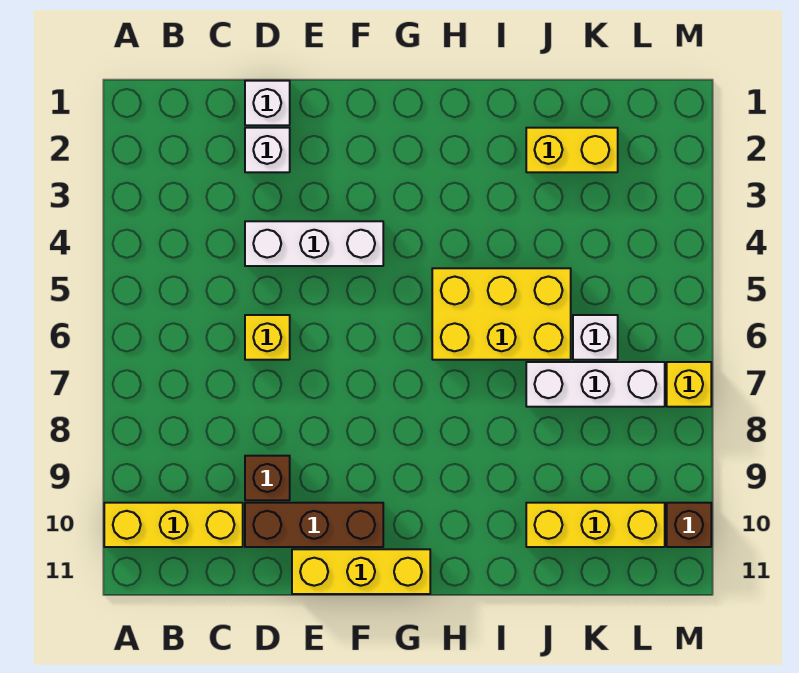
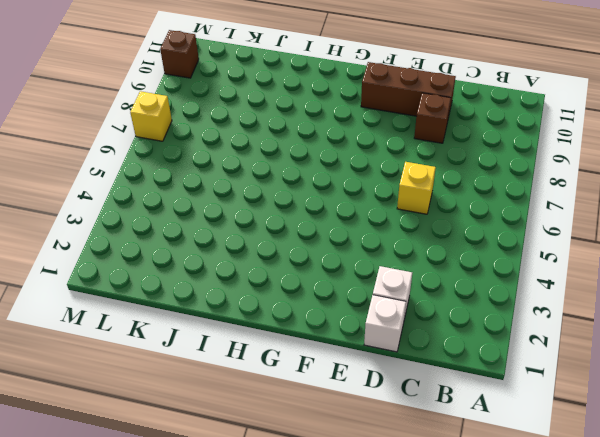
none -> yellow brick A10:C10 level 1
none -> white brick D4:F4 level 1
none -> yellow brick E11:G11 level 1

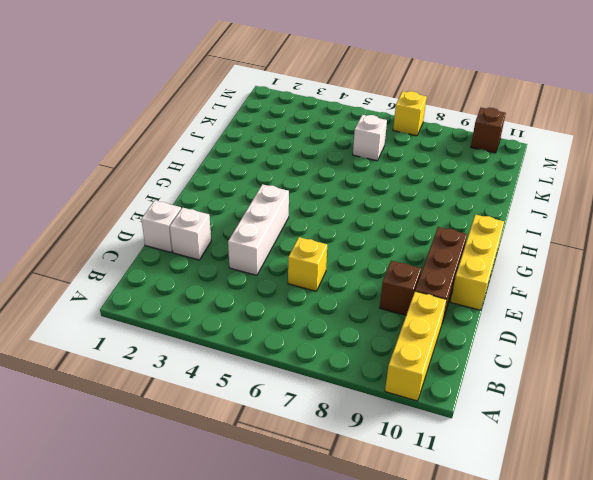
none -> yellow brick H5:J6 level 1
none -> yellow brick J2:K2 level 1
none -> white brick J7:L7 level 1

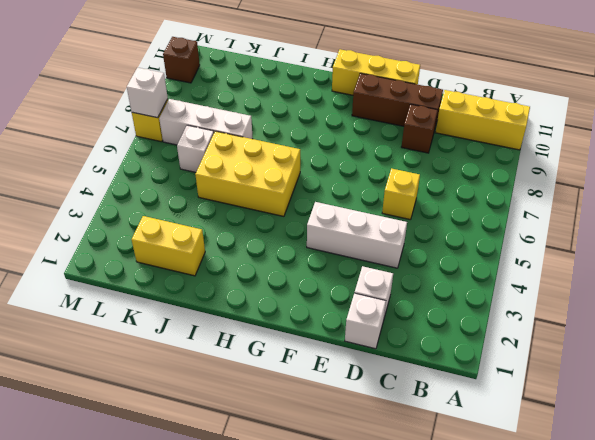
white brick M7 level 2 -> none
none -> yellow brick J10:L10 level 1

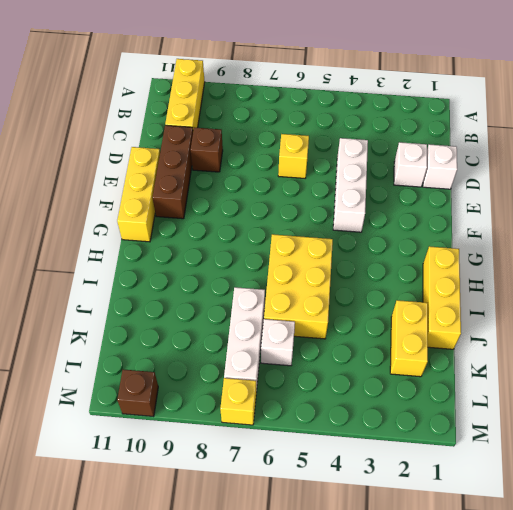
yellow brick H1:J1 level 1 -> yellow brick J10:L10 level 1

